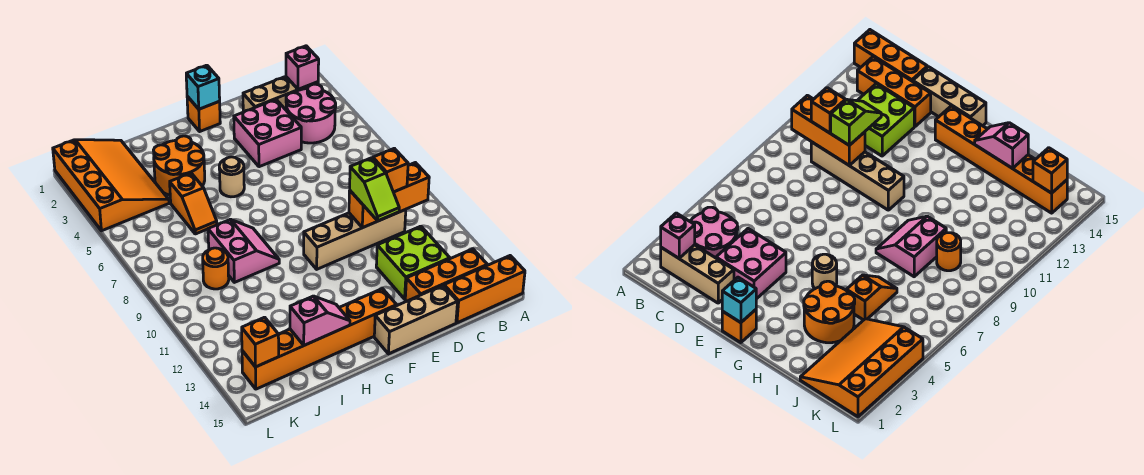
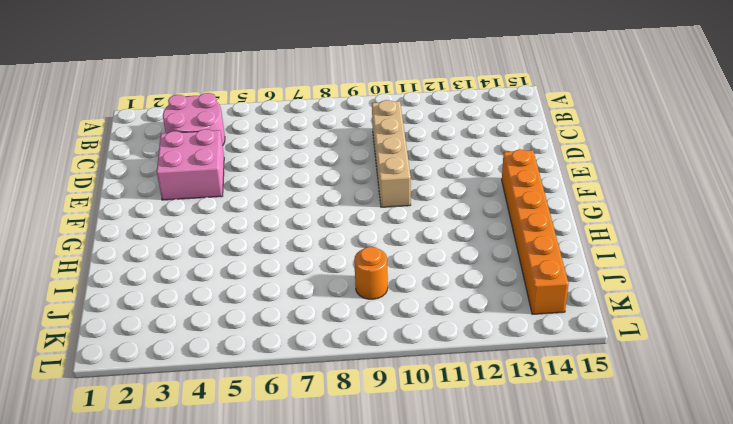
none -> orange brick A15:C15 level 1
none -> tan brick B2:D2 level 1
none -> orange brick B14:D14 level 1

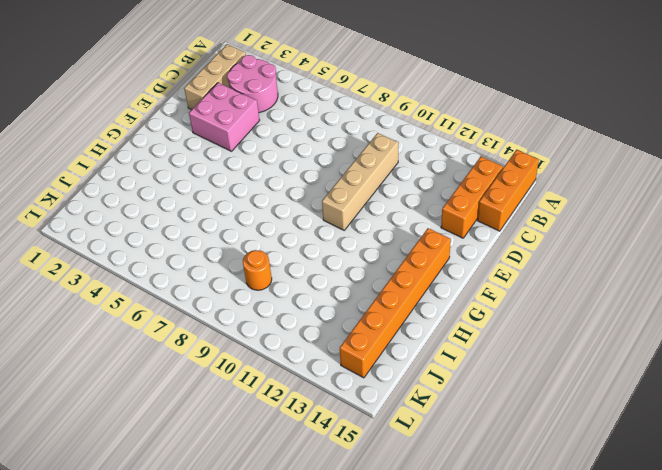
none -> lime brick C12:D13 level 1
none -> tan brick D15:F15 level 1
none -> orange brick F1 level 1

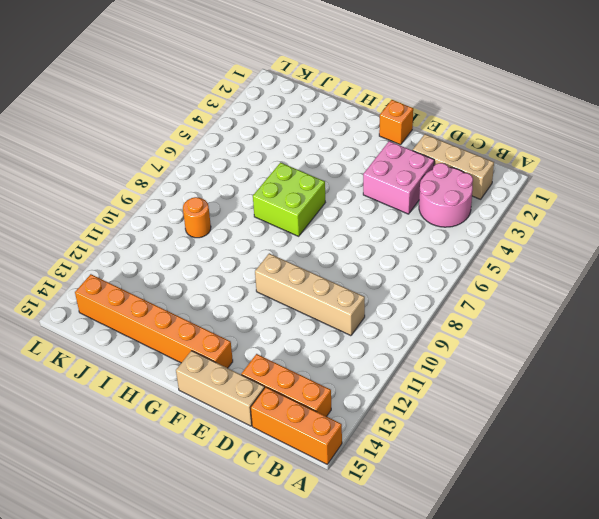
lime brick G6:H7 level 1 -> lime brick C12:D13 level 1
none -> tan round brick G5 level 1
none -> orange round brick H3:I4 level 1
none -> pink slope H8:I9 level 1 top I

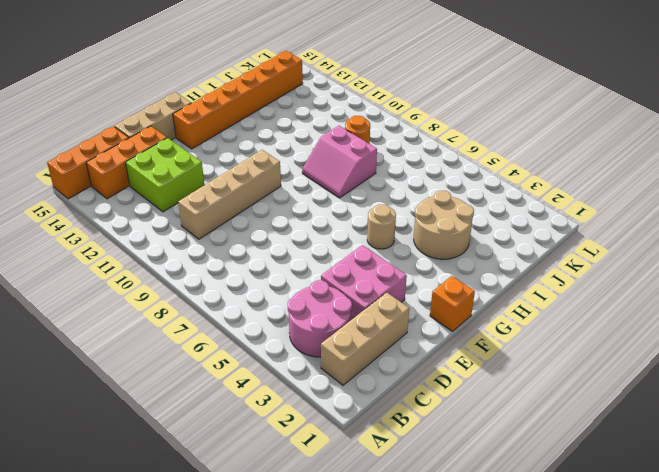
tan round brick H3:I4 level 1 -> orange round brick H3:I4 level 1
none -> orange slope I5:I6 level 1 top 5
none -> orange slope J1:L4 level 1 top L
none -> pink brick B2 level 2

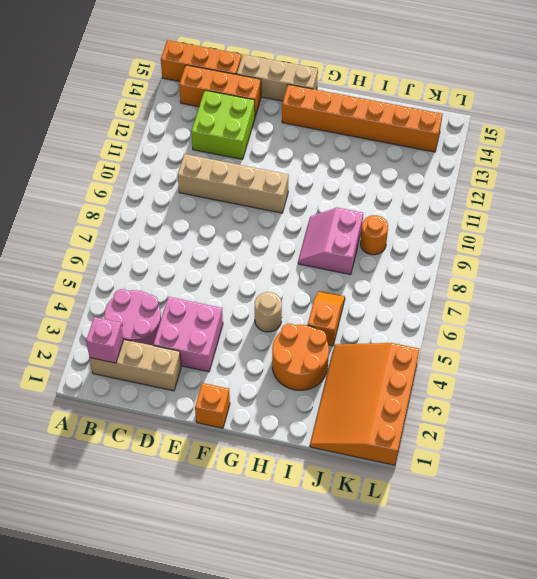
none -> orange brick B10:D10 level 2
none -> cyan brick F1 level 2
none -> pink slope H14:I14 level 2 top I

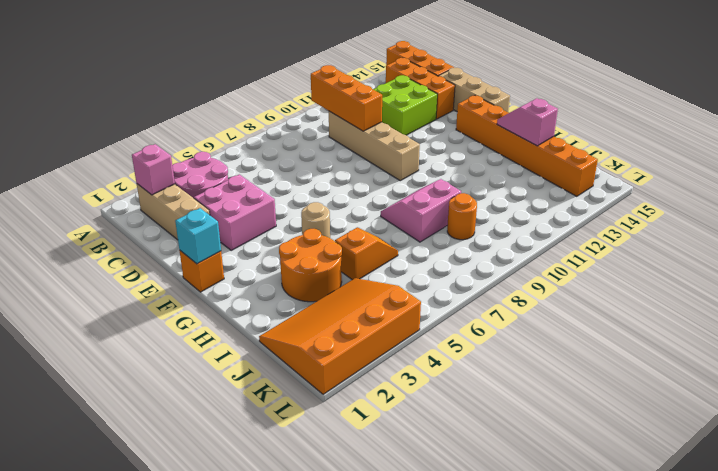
none -> orange brick K14 level 2
none -> orange brick C10 level 3
none -> lime slope D10:D11 level 3 top 10

